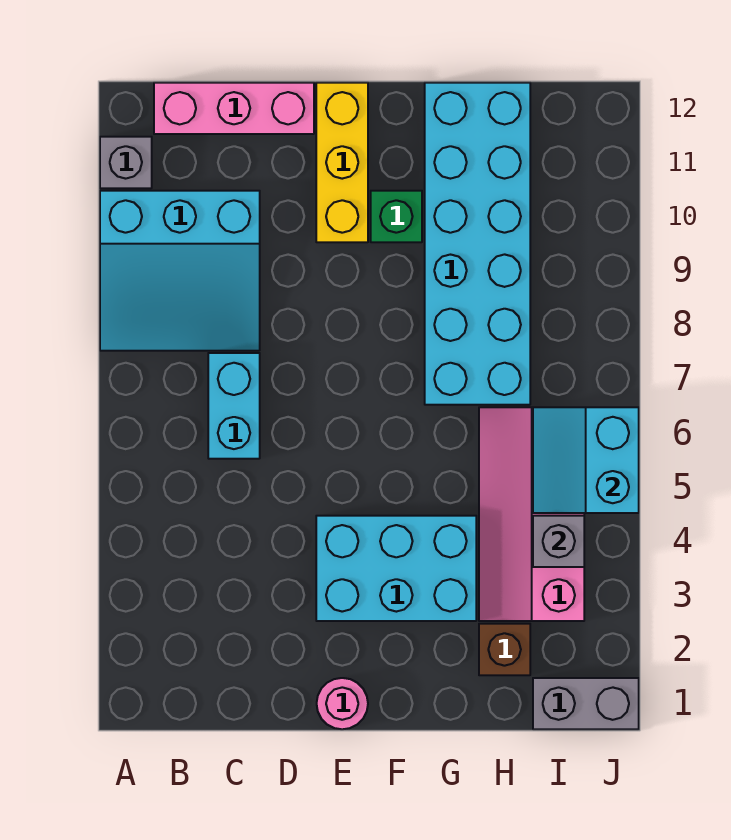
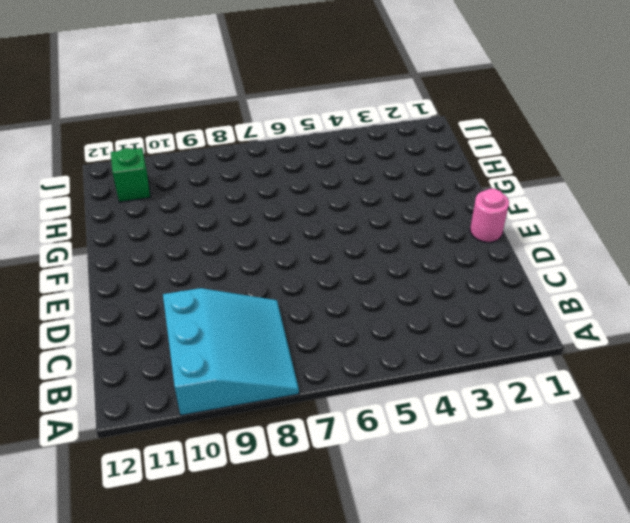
green brick I11 level 1 -> green brick F10 level 1
none -> grey brick A11 level 1
none -> pink brick B12:D12 level 1
none -> cyan brick C6:C7 level 1

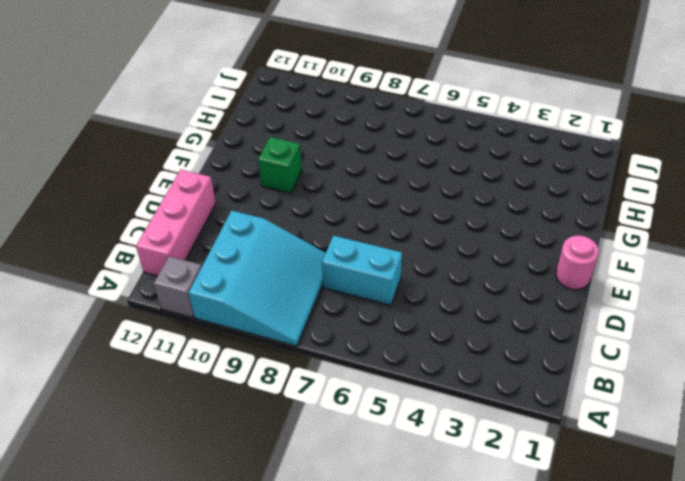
none -> cyan brick E3:G4 level 1
none -> yellow brick E10:E12 level 1
none -> cyan brick G7:H12 level 1

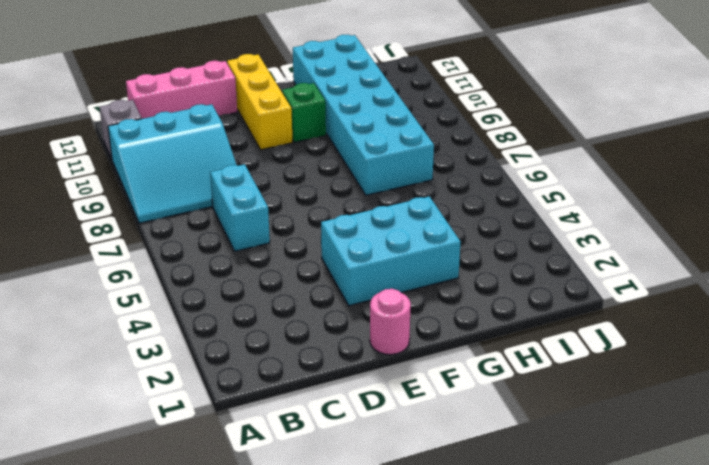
none -> brown brick H2 level 1
none -> pink slope H3:I6 level 1 top I
none -> grey brick I1:J1 level 1

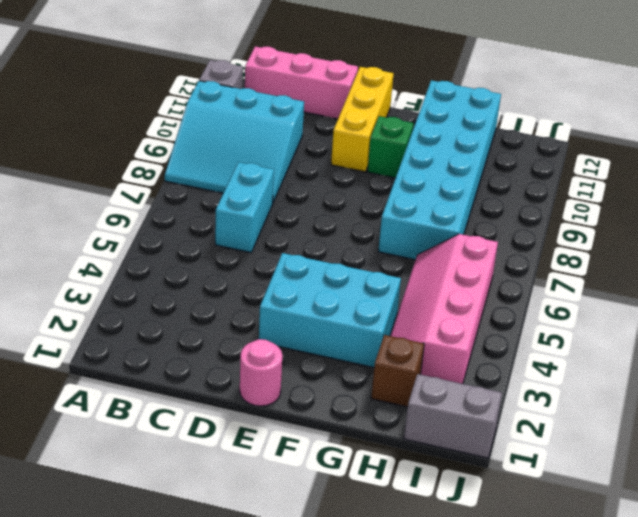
none -> grey brick I4 level 2
none -> cyan slope I5:J6 level 2 top J

